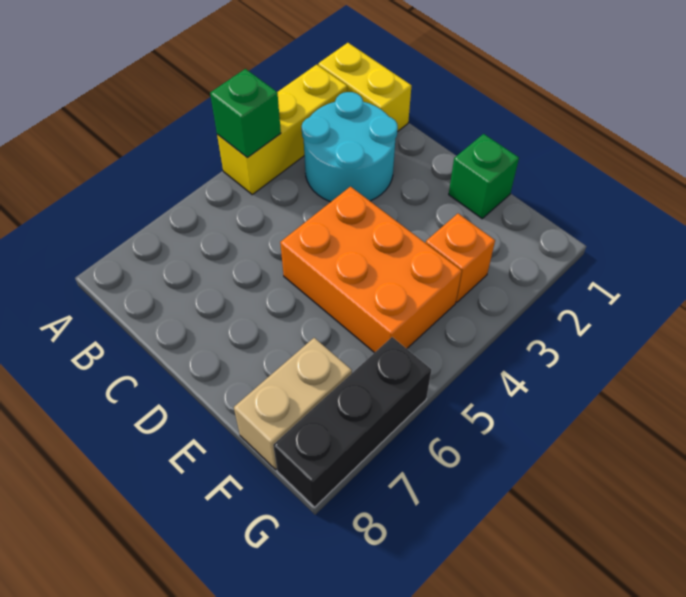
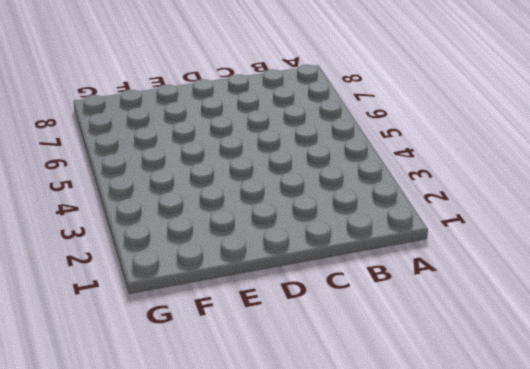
none -> yellow brick A1:B1 level 1
none -> yellow brick A2:A4 level 1

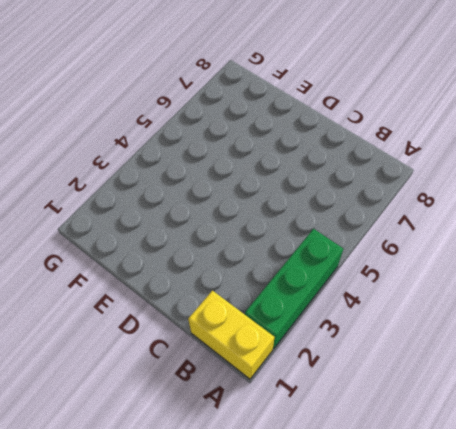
green brick A2:A4 level 1 -> yellow brick A2:A4 level 1
none -> cyan round brick B2:C3 level 1
none -> orange brick D4:F5 level 1

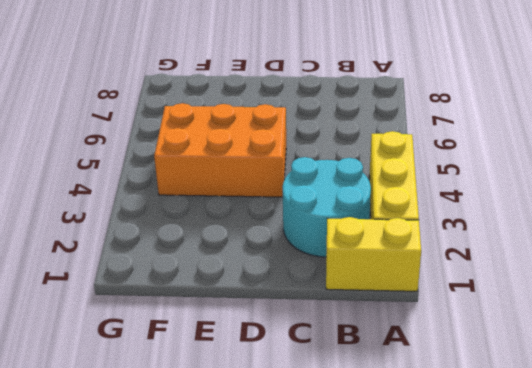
none -> green brick E1 level 1
none -> orange brick F3 level 1

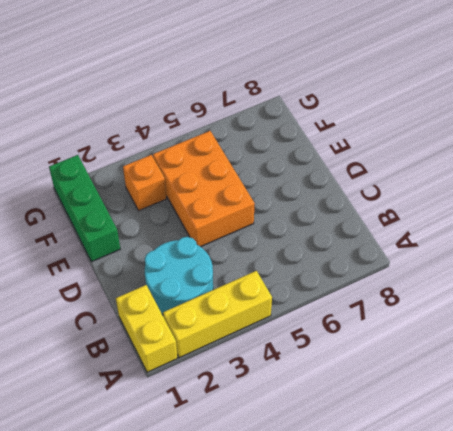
green brick E1:G1 level 1 -> green brick E1 level 1
none -> tan brick F7:F8 level 1
none -> black brick G6:G8 level 1

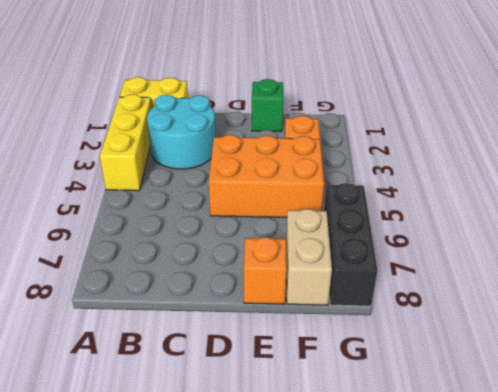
orange brick E8 level 1 -> none
none -> green brick A4 level 2

